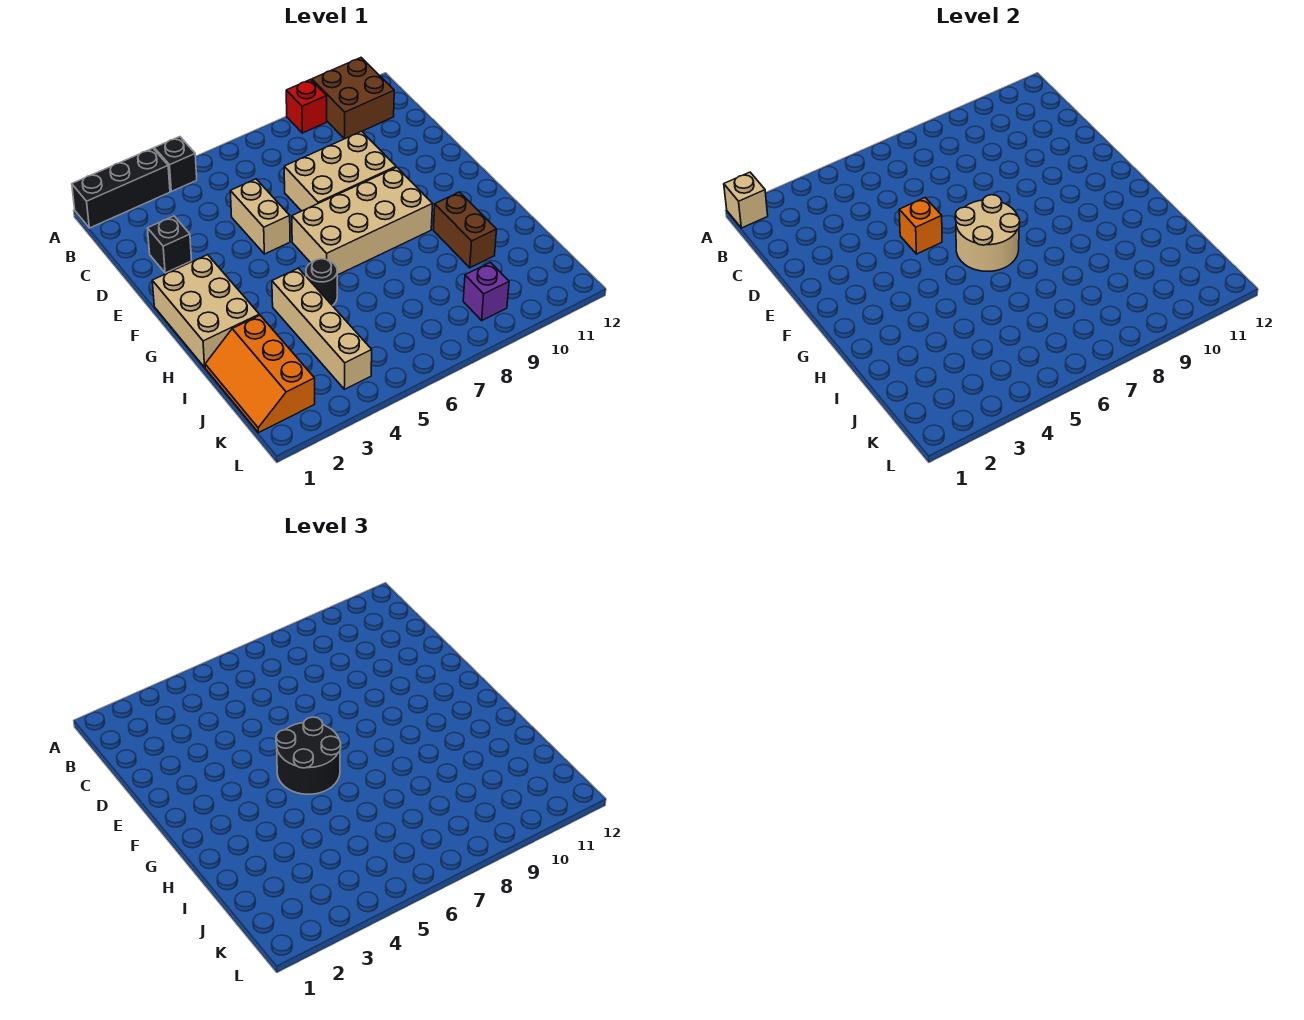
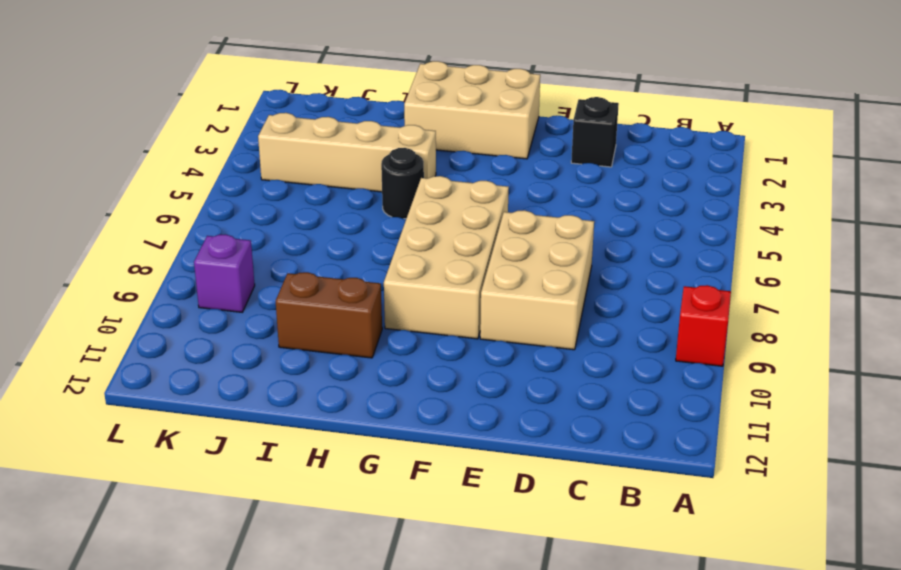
none -> black brick A1:A3 level 1
none -> black brick A4 level 1
none -> brown brick A10:B11 level 1

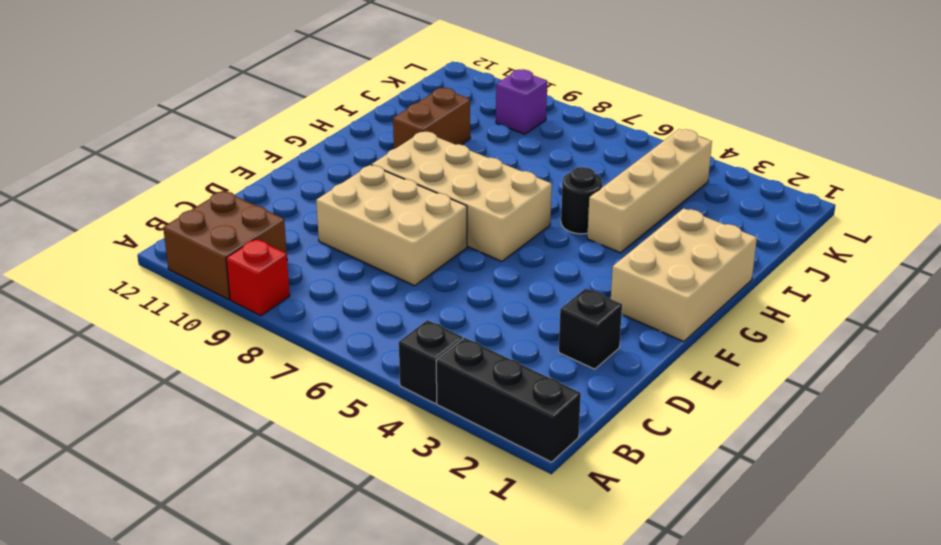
none -> tan brick D5:E5 level 1
none -> orange slope I1:K2 level 1 top 2
none -> tan brick A1 level 2

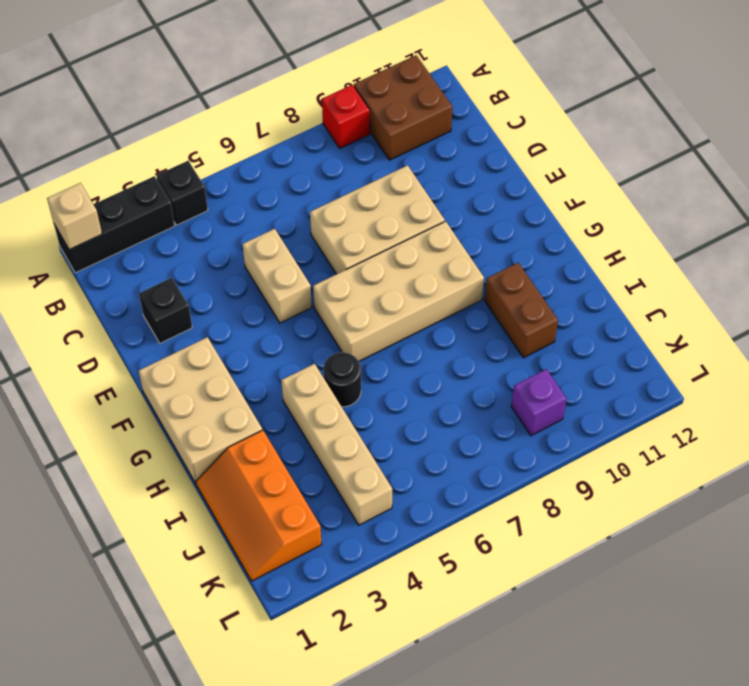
none -> orange brick E5 level 2
none -> tan round brick F6:G7 level 2
none -> black round brick F5:G6 level 3

